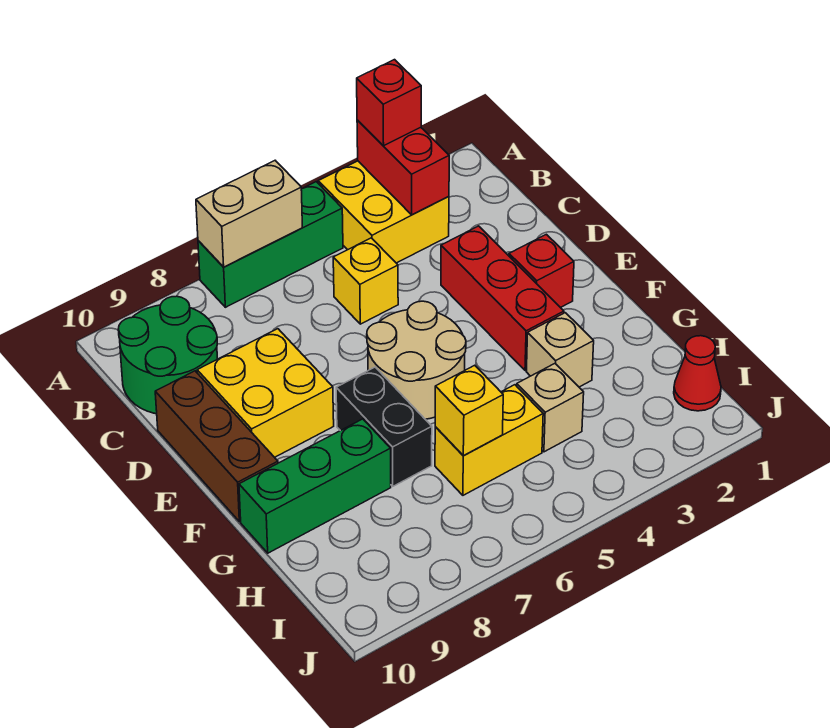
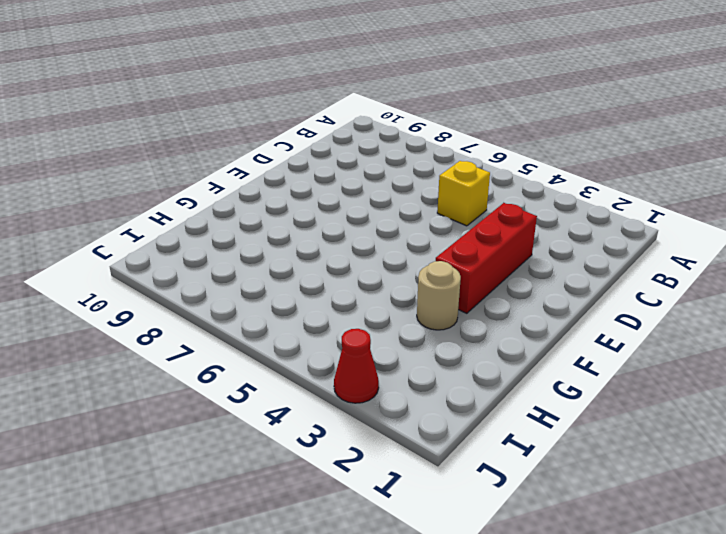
tan round brick G3 level 1 -> tan brick G3 level 1
red cone J3 level 1 -> red cone I1 level 1
none -> yellow brick A3:B4 level 1
none -> green brick A5:A7 level 1
none -> green round brick B9:C10 level 1

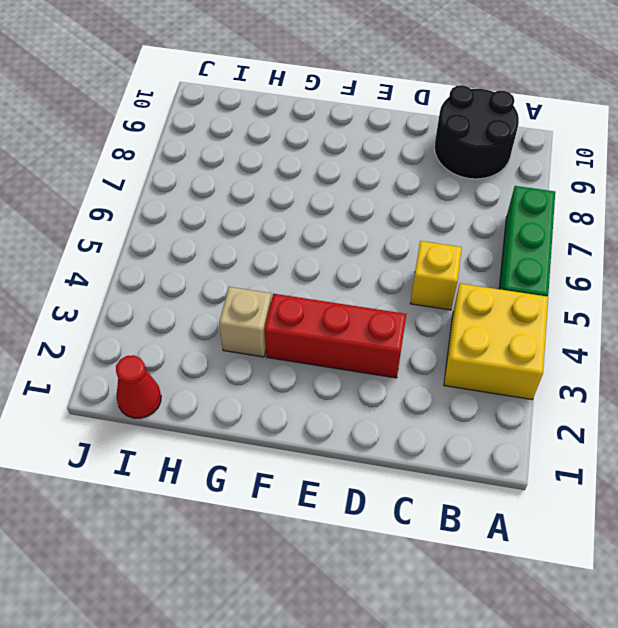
black round brick B9:C10 level 1 -> green round brick B9:C10 level 1
none -> yellow brick D8:E9 level 1
none -> brown brick D10:F10 level 1
none -> red brick E2 level 1

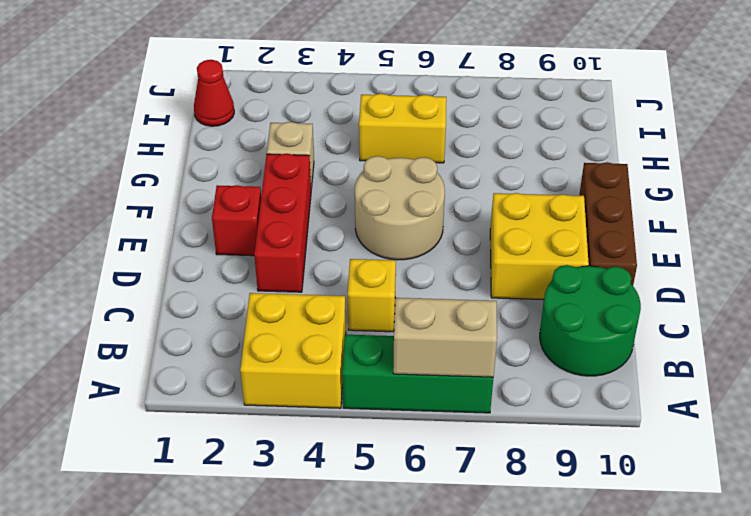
none -> black brick F7:G7 level 1
none -> green brick G8:G10 level 1
none -> tan brick H4 level 1

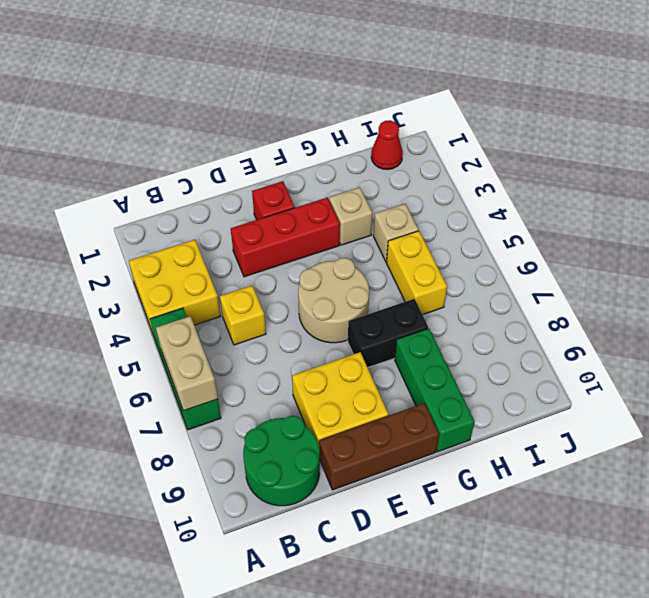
none -> red brick A3:B3 level 2
none -> yellow brick H6 level 2
none -> red brick A3 level 3

